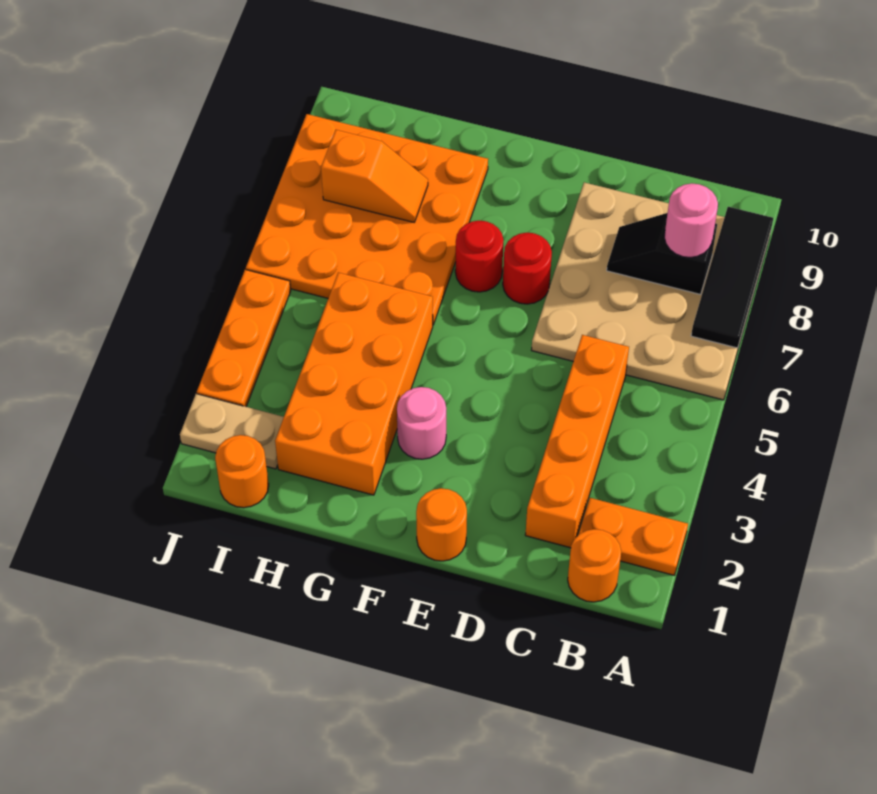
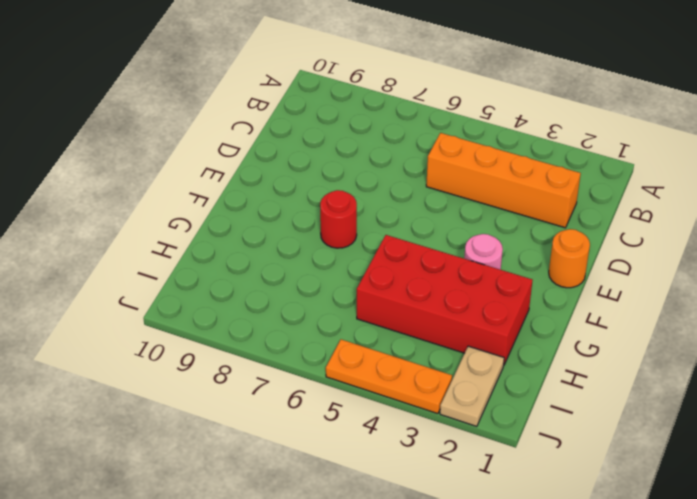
red brick G2:H5 level 1 -> orange brick G2:H5 level 1
none -> orange plate A2:B2 level 1
none -> tan plate A6:D9 level 1
none -> orange round brick B1 level 1

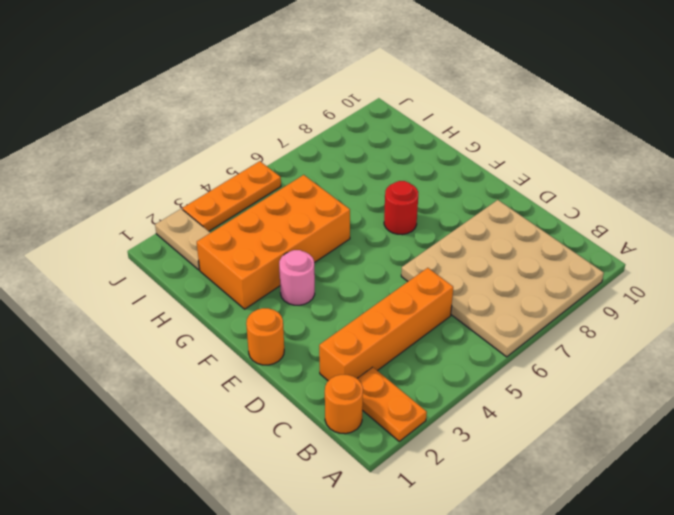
none -> red round brick E7 level 1
none -> orange plate G6:J9 level 1
none -> orange round brick I1 level 1

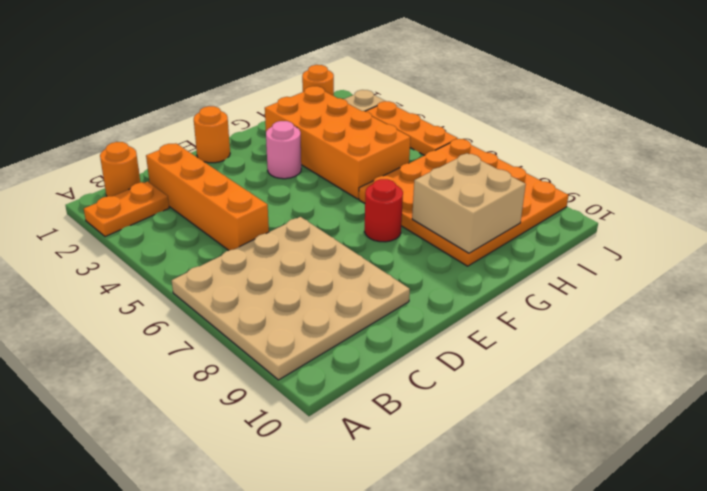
tan brick G8:H9 level 2 -> orange slope H8:I8 level 2 top I
none -> red round brick E7 level 1
none -> black tile A7:A9 level 2
none -> black slope B8:C8 level 2 top B

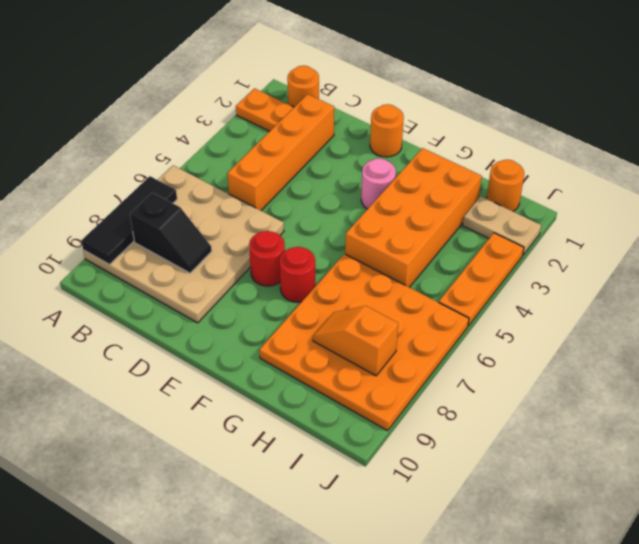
none -> pink round brick B8 level 3

